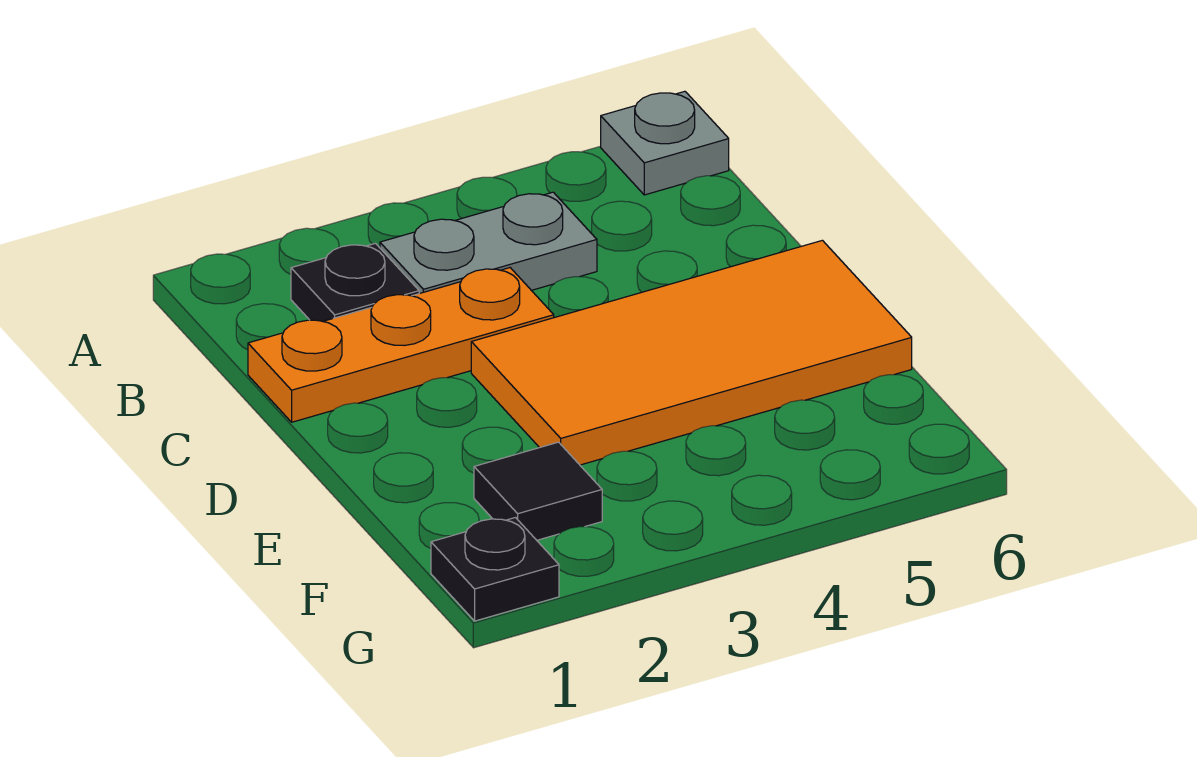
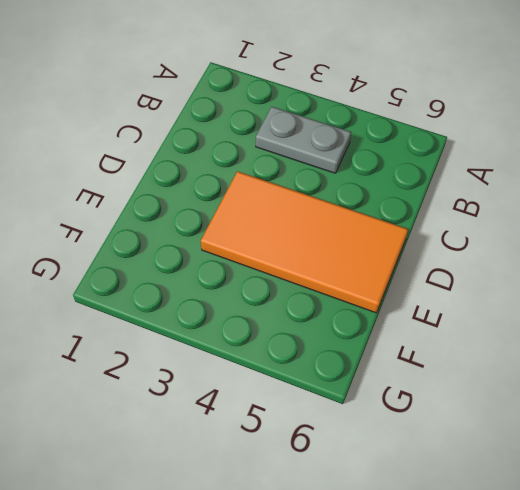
none -> grey plate A6 level 1
none -> black plate B2 level 1

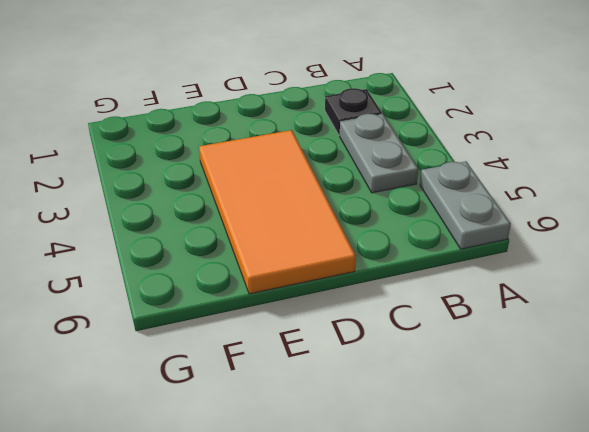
grey plate A5:A6 level 1 -> grey plate A6 level 1
none -> orange plate C1:C3 level 1
none -> black tile F2 level 1

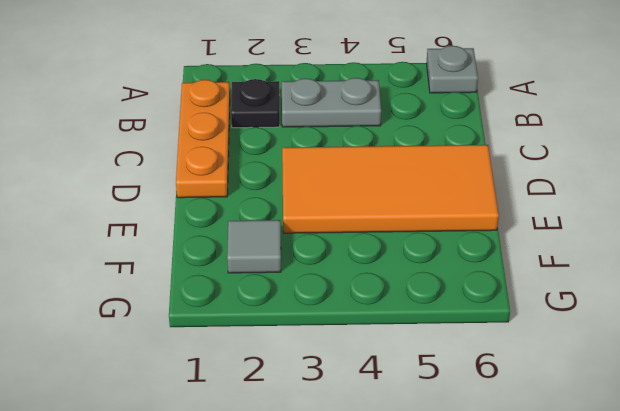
orange plate B1:D1 level 1 -> orange plate C1:C3 level 1
grey tile F2 level 1 -> black tile F2 level 1
none -> black plate G1 level 1

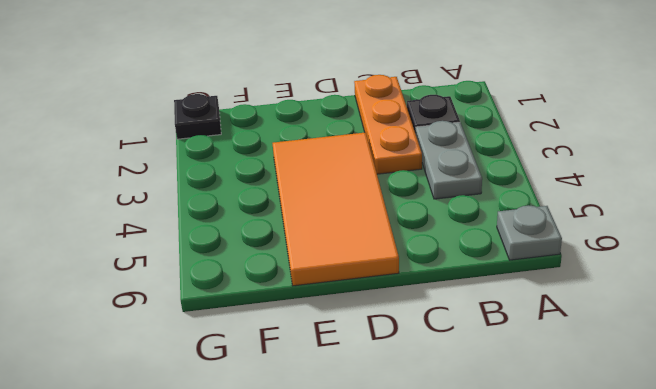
none -> black tile F2 level 1

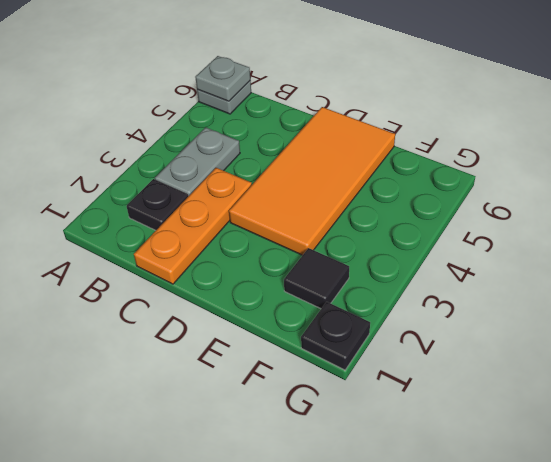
grey plate A6 level 2 -> none

